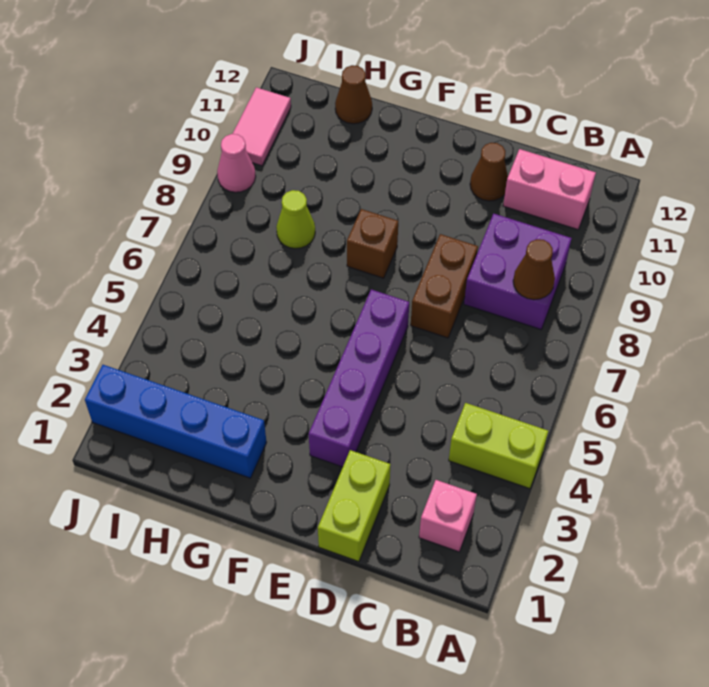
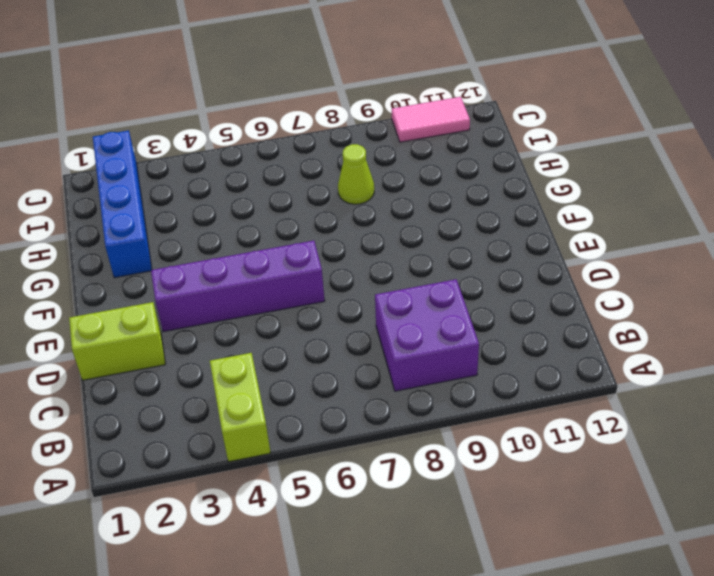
none -> pink brick B2 level 1
none -> pink brick B11:C11 level 1
none -> brown brick D7:D8 level 1

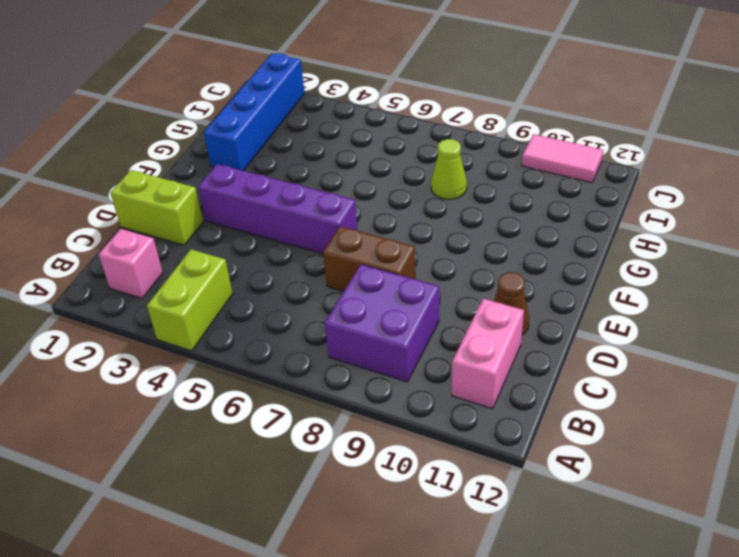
none -> brown brick F8 level 1
none -> brown cone H12 level 1
none -> pink cone J9 level 1

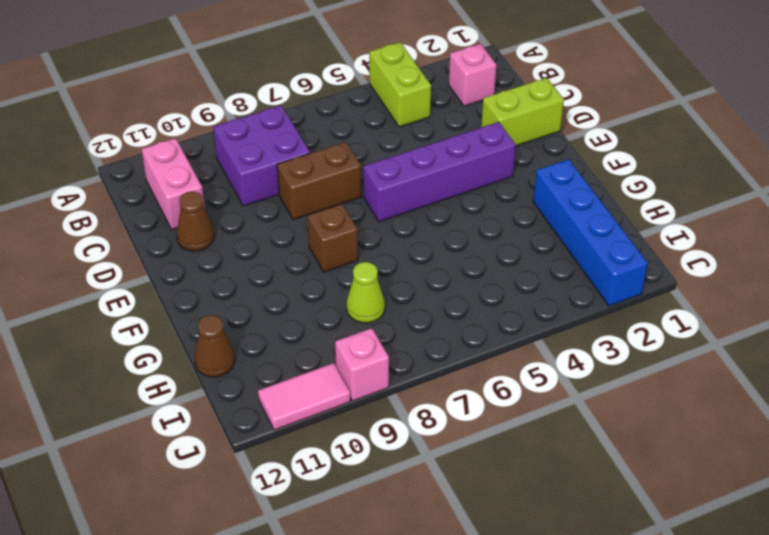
pink brick J9 level 1 -> pink cone J9 level 1
none -> brown cone B8 level 2

